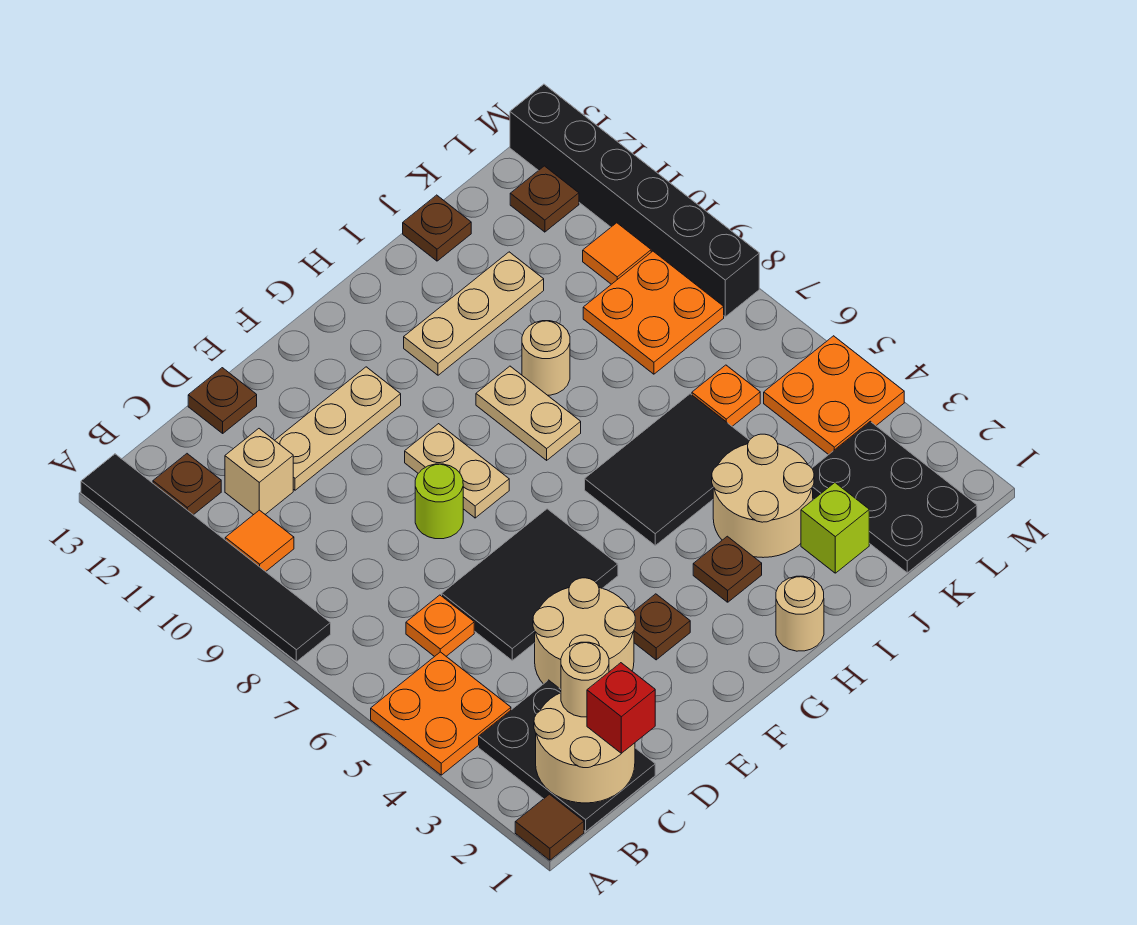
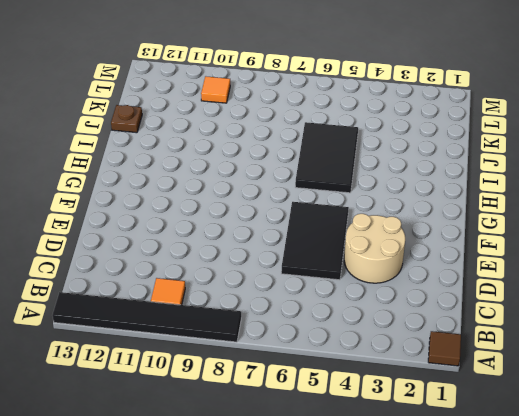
none -> orange plate A4:B5 level 1
none -> black plate B1:C3 level 1
none -> brown plate B12 level 1
none -> orange plate C6 level 1

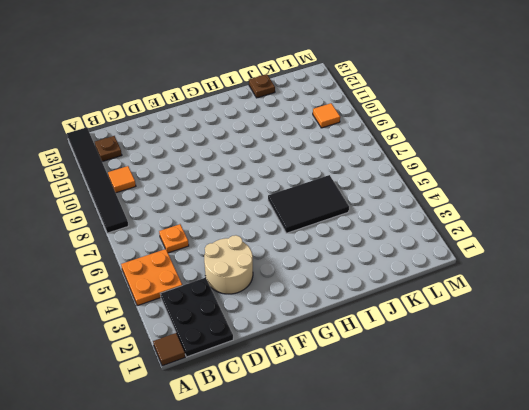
none -> tan brick C11 level 1
none -> black tile D5:F6 level 1
none -> tan plate D11:F11 level 1
none -> brown plate D13 level 1

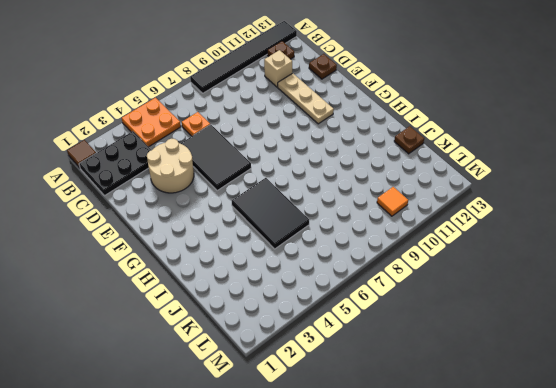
none -> orange tile B10 level 1
none -> lime round brick E8 level 1
none -> brown plate F3 level 1
none -> tan plate F8:F9 level 1

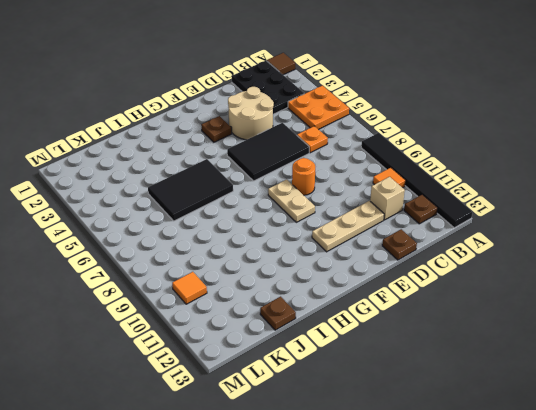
orange round brick E8 level 1 -> lime round brick E8 level 1
none -> tan round brick H1 level 1
none -> brown plate H3 level 1
none -> tan plate H8:H9 level 1
none -> tan plate H11:J11 level 1

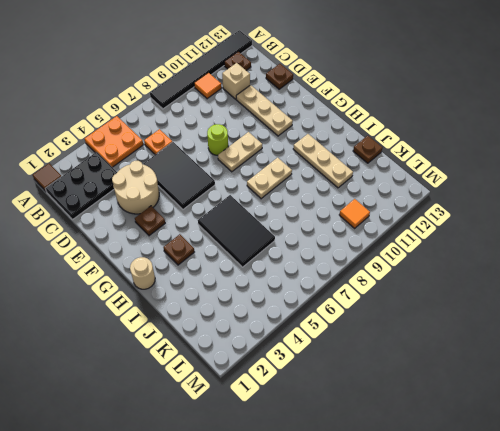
none -> tan round brick I3:J4 level 1
none -> tan round brick I9 level 1
none -> lime brick J2 level 1
none -> black plate K1:L3 level 1

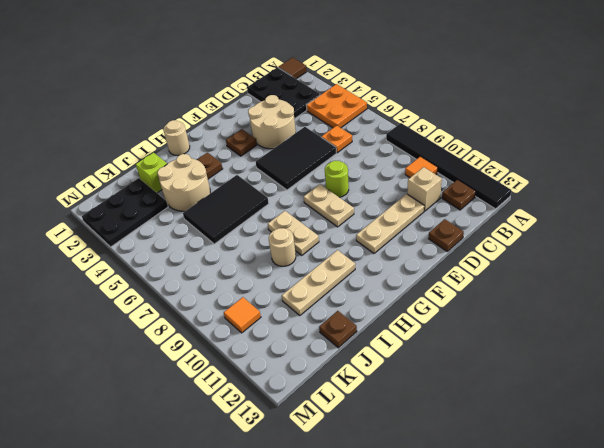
black plate K2:M3 level 1 -> black plate K1:L3 level 1
none -> orange plate K6 level 1
none -> orange plate K8:L9 level 1
none -> orange plate L4:M5 level 1
none -> brown plate L12 level 1

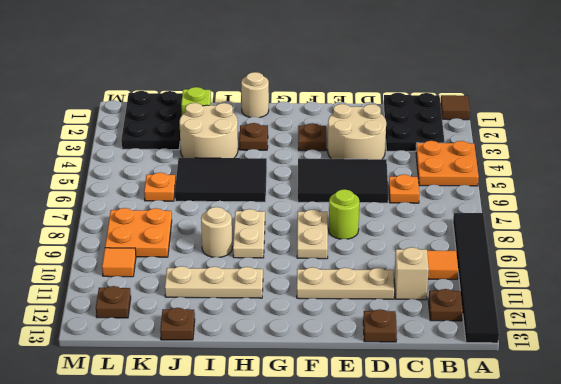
none -> orange plate L4:M5 level 1
none -> black brick M8:M13 level 1
none -> tan round brick B1:C2 level 2
none -> red brick C1 level 3

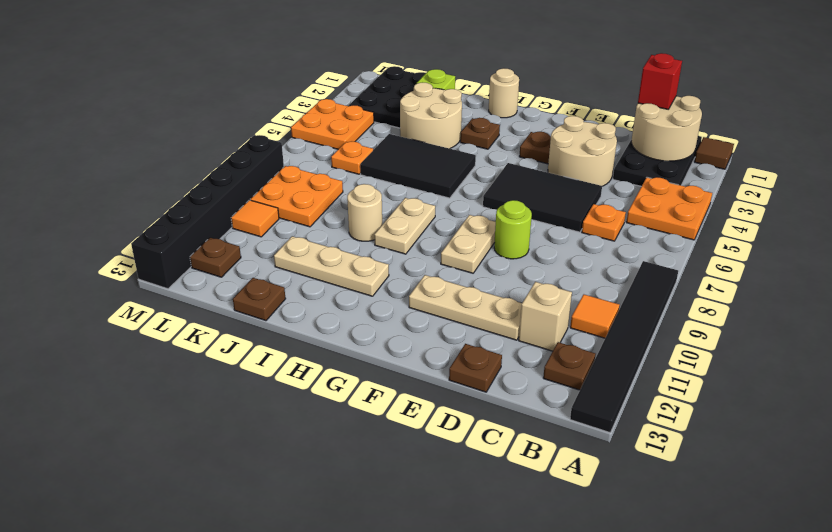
none -> tan round brick C2 level 3

